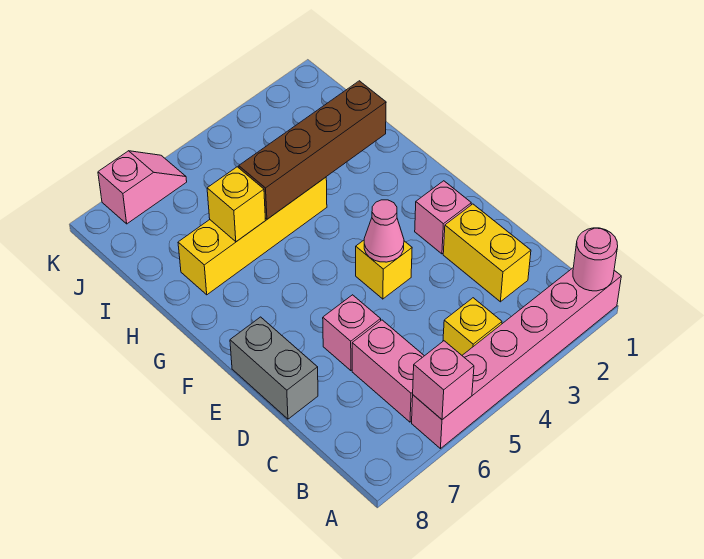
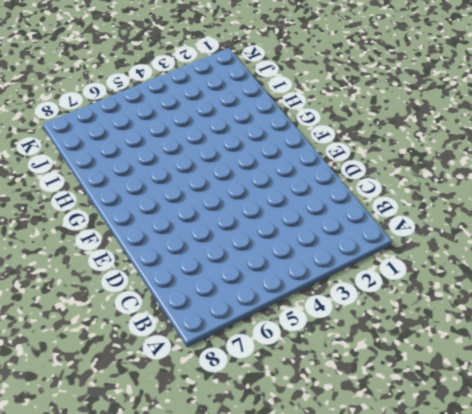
none -> pink brick A1:A6 level 1
none -> yellow brick B4 level 1
none -> pink brick B6:C6 level 1

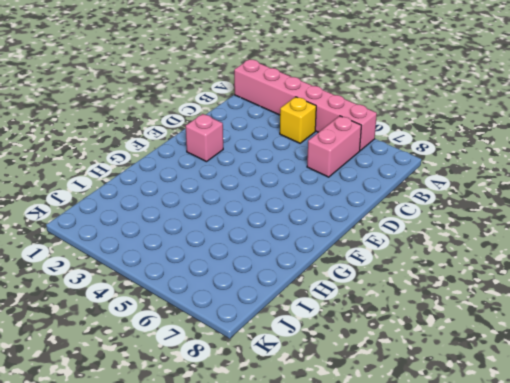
none -> yellow brick C2:D2 level 1
none -> pink brick D6 level 1
none -> grey brick D8:E8 level 1

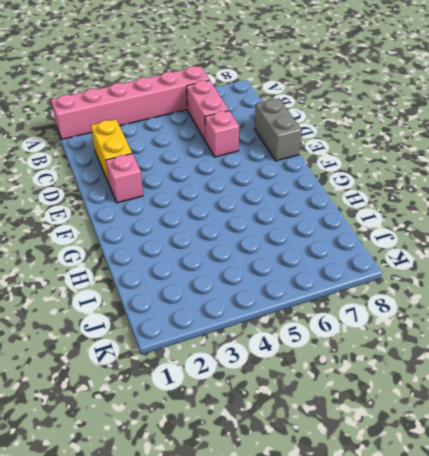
none -> yellow brick B4 level 1
none -> yellow brick E4 level 1
none -> yellow brick H4:H7 level 1

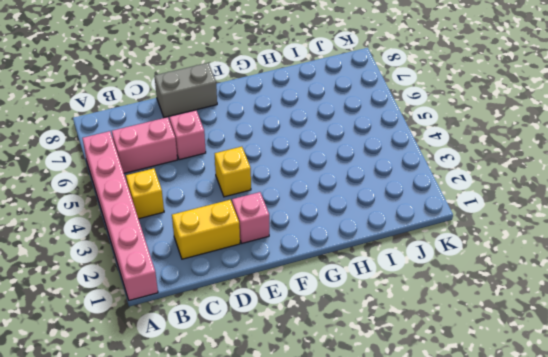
none -> yellow brick H4:H7 level 1
none -> pink slope K6:K7 level 1 top 7
none -> pink round brick A1 level 2

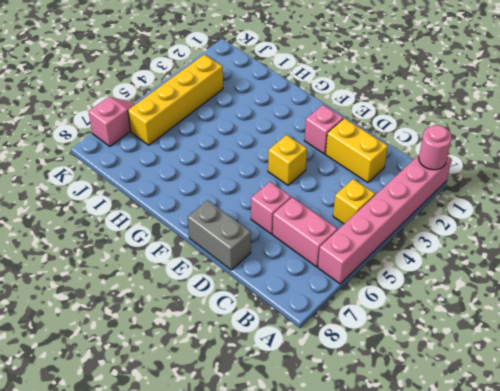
yellow brick J3:J6 level 1 -> yellow brick H4:H7 level 1
none -> pink brick A6 level 2
none -> pink cone E4 level 2
none -> brown brick H2:H5 level 2

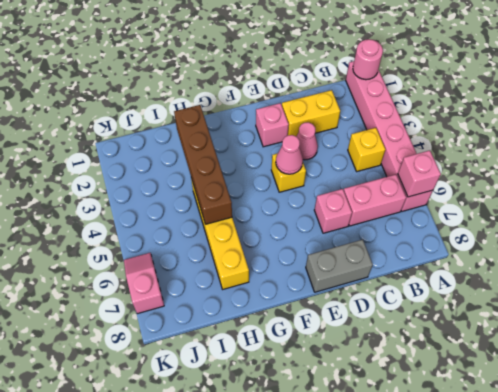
pink cone D3 level 1 -> none
none -> yellow brick H6 level 2

